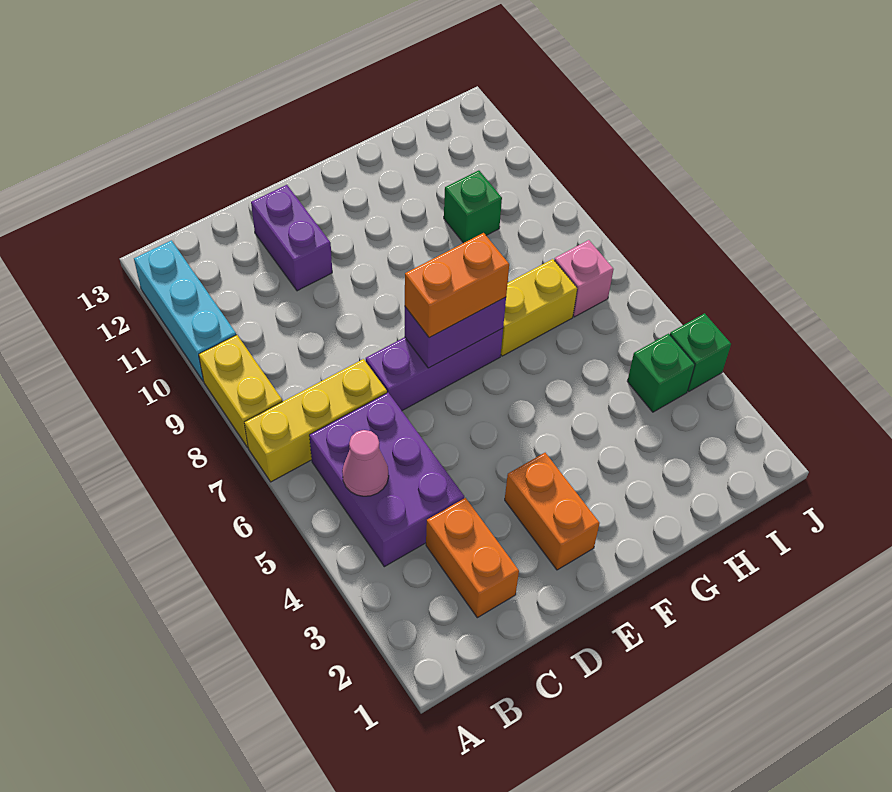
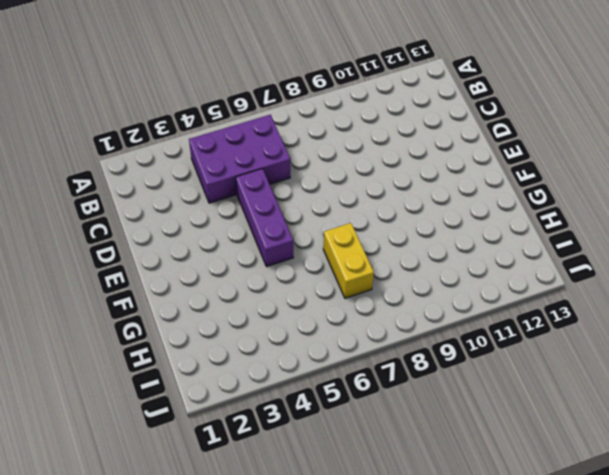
purple brick D5:F5 level 1 -> purple brick D7:F7 level 1
none -> yellow brick A7:C7 level 1
none -> yellow brick A8:A9 level 1
none -> cyan brick A10:A12 level 1

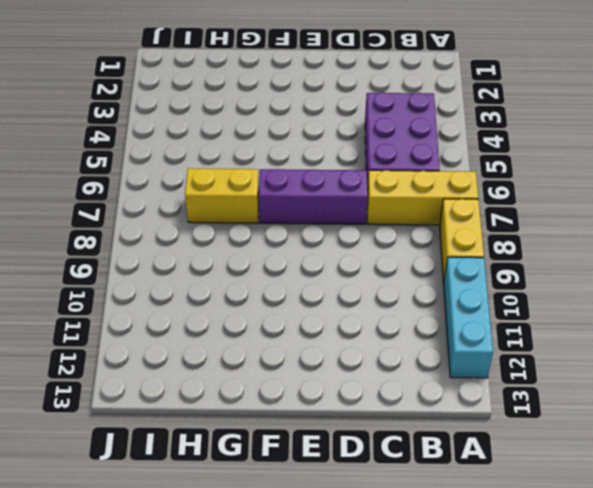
none -> orange brick C2:C3 level 1
none -> purple brick D11:D12 level 1
none -> orange brick E2:E3 level 1

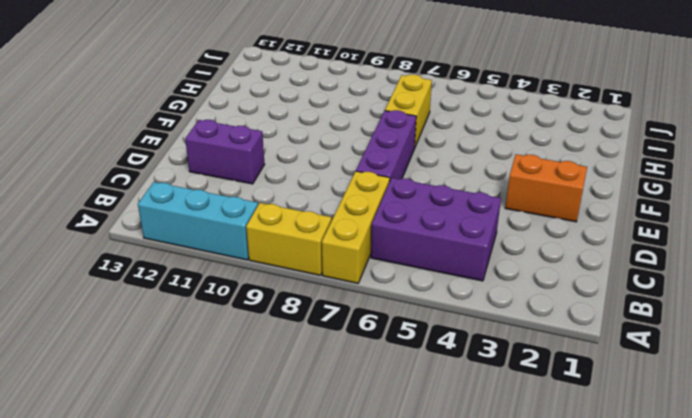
none -> orange brick C2:C3 level 1
none -> green brick H10 level 1
none -> green brick I4 level 1

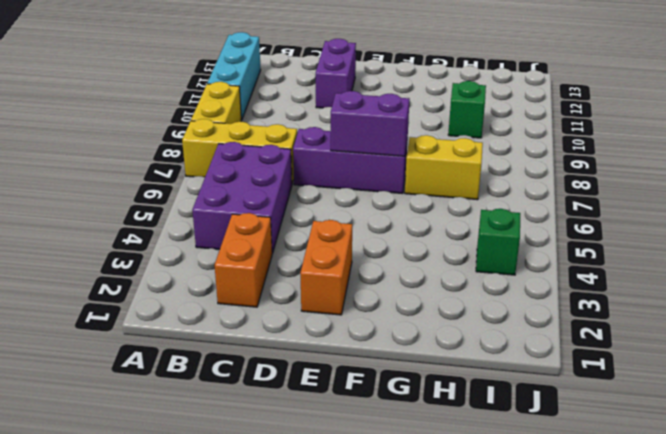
none -> pink brick I7 level 1
none -> green brick J4 level 1
none -> pink cone B5 level 2

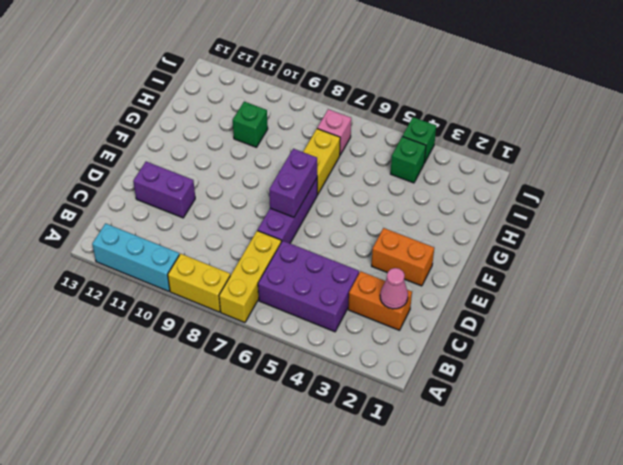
pink cone C2 level 2 -> pink cone B5 level 2
none -> orange brick E7:F7 level 3

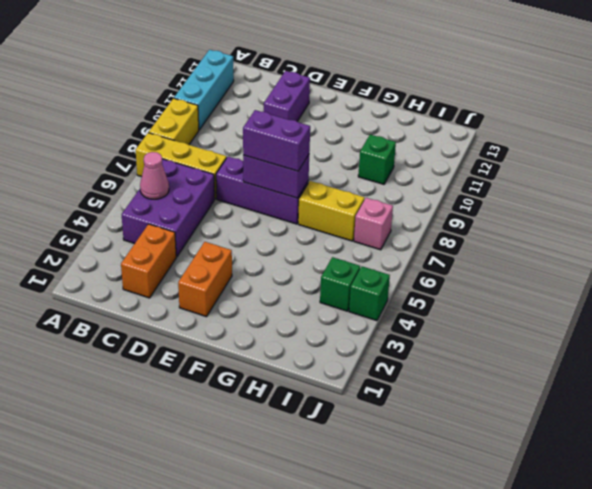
purple brick E7:F7 level 3 -> orange brick E7:F7 level 3

